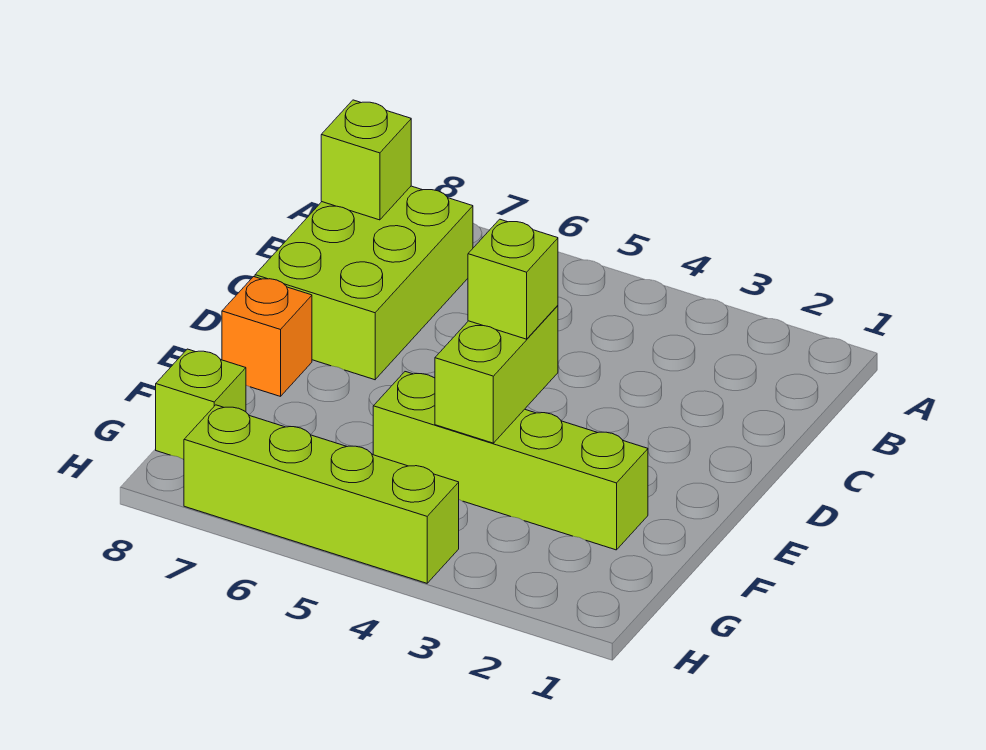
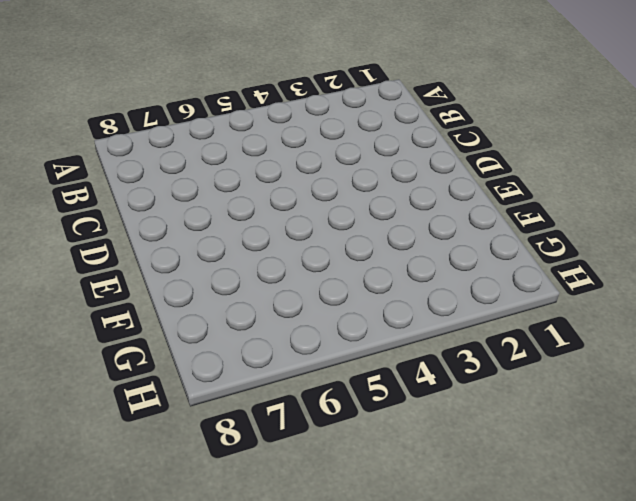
none -> lime brick B7:D8 level 1
none -> orange brick E8 level 1

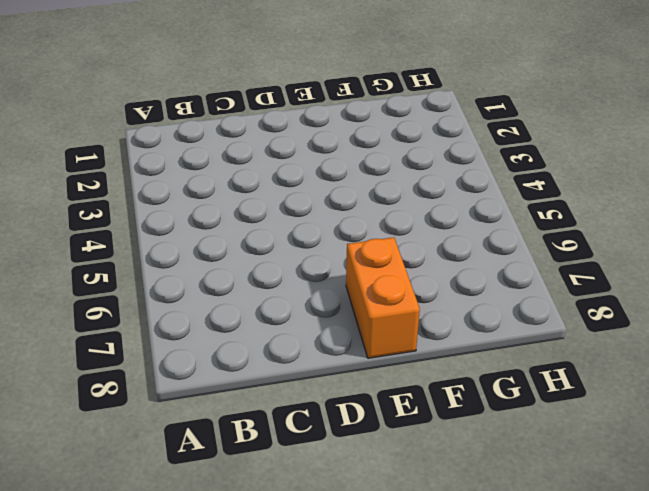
orange brick E7:E8 level 1 -> orange brick E8 level 1
none -> lime brick B7:D8 level 1
none -> lime brick F2:F5 level 1

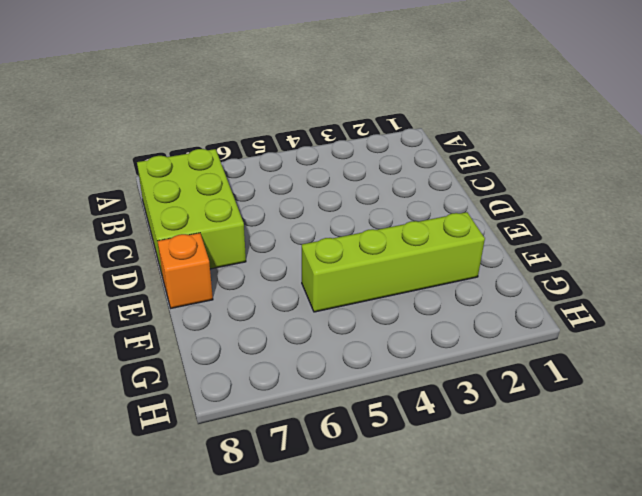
none -> lime brick G8 level 1
none -> lime brick H4:H7 level 1

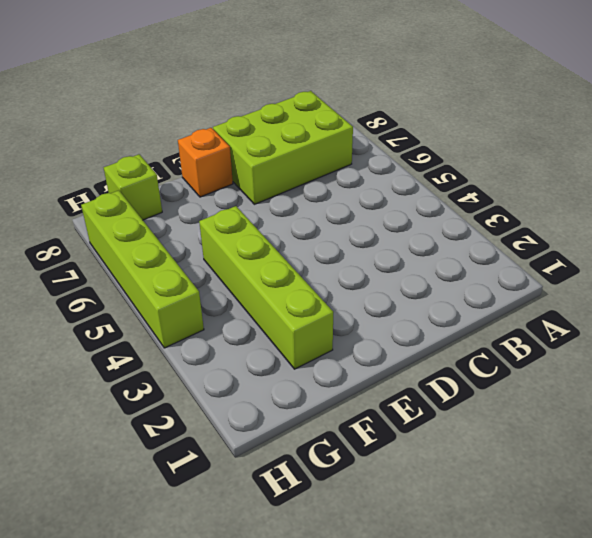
none -> lime brick B8 level 2
none -> lime brick E4:F4 level 2

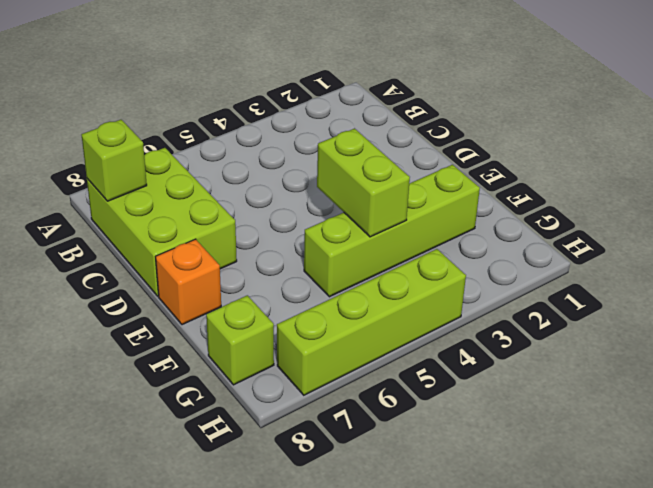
none -> lime brick E4 level 3

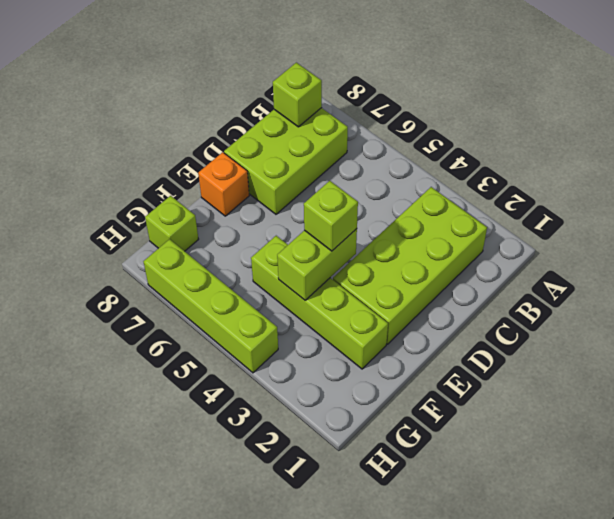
lime brick B2:E3 level 1 -> none

